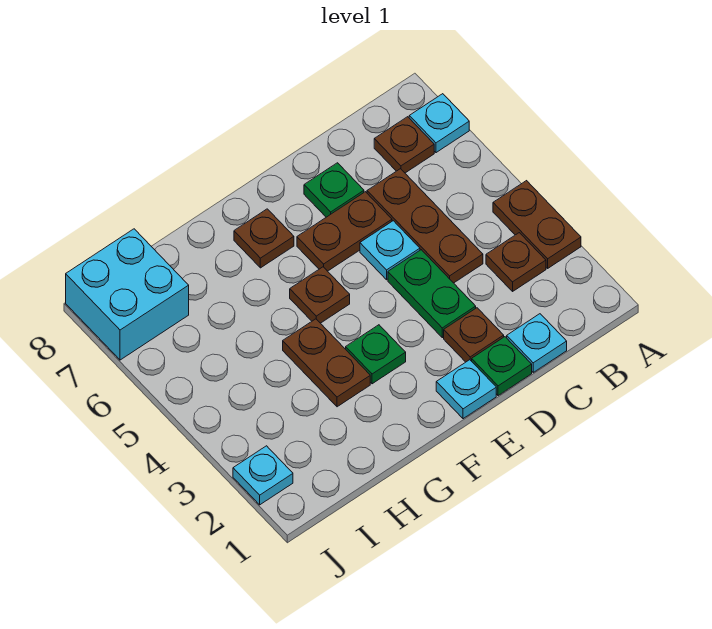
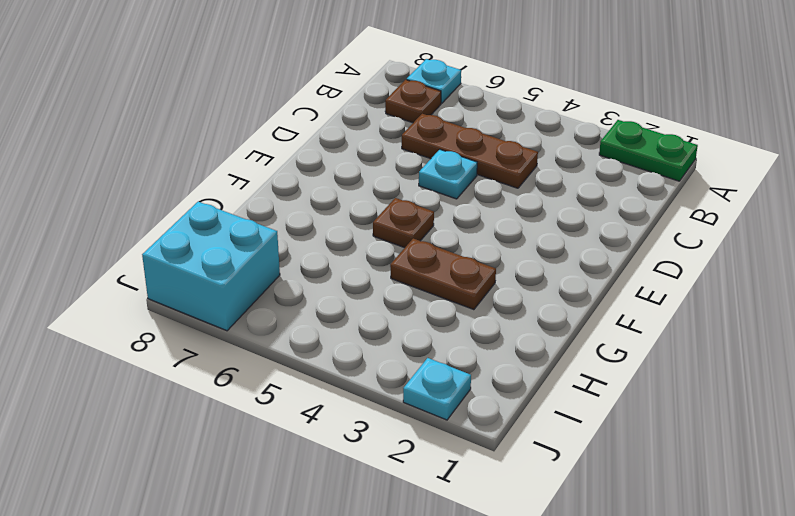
green plate A1:A2 level 1 -> green plate D3:D4 level 1
none -> brown plate A3:A4 level 1
none -> brown plate B3 level 1
none -> cyan plate C1 level 1

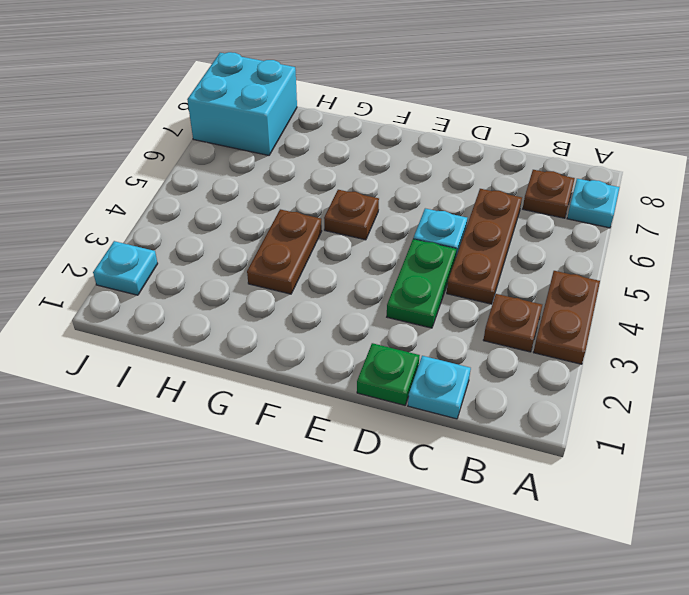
none -> brown plate D2 level 1
none -> brown plate D6:E6 level 1
none -> green plate D7 level 1

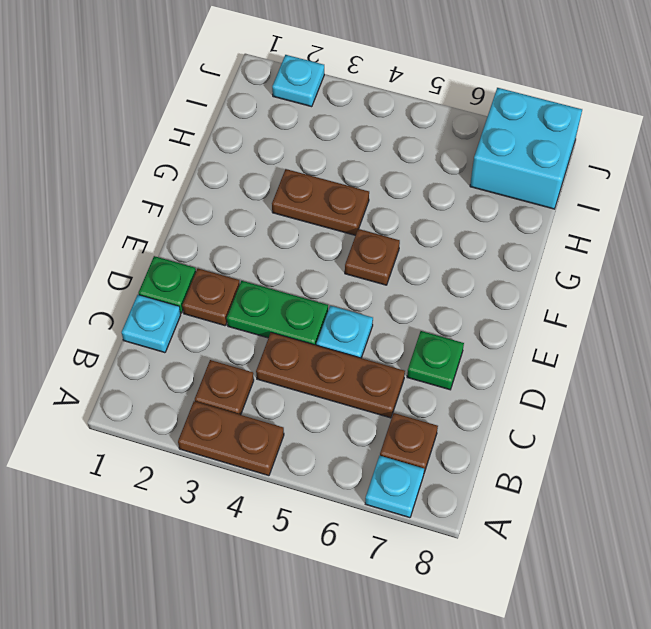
none -> brown plate D6:E6 level 1
none -> cyan plate E1 level 1
none -> green plate F3 level 1

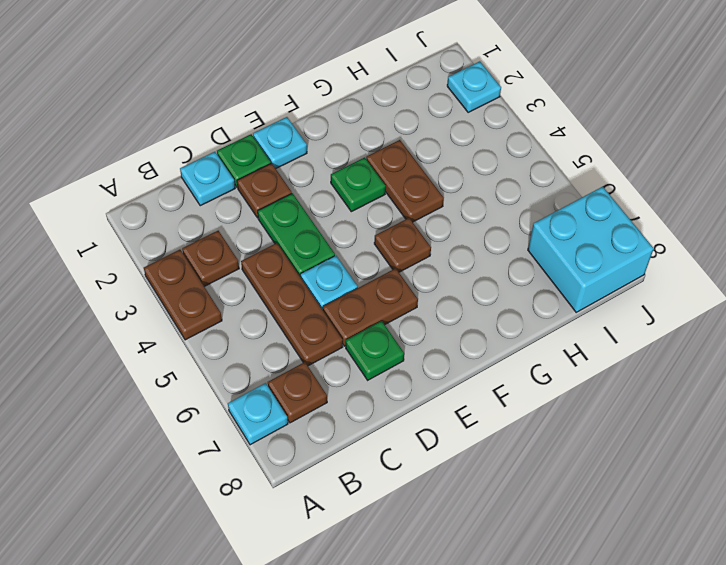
none -> brown plate F7 level 1

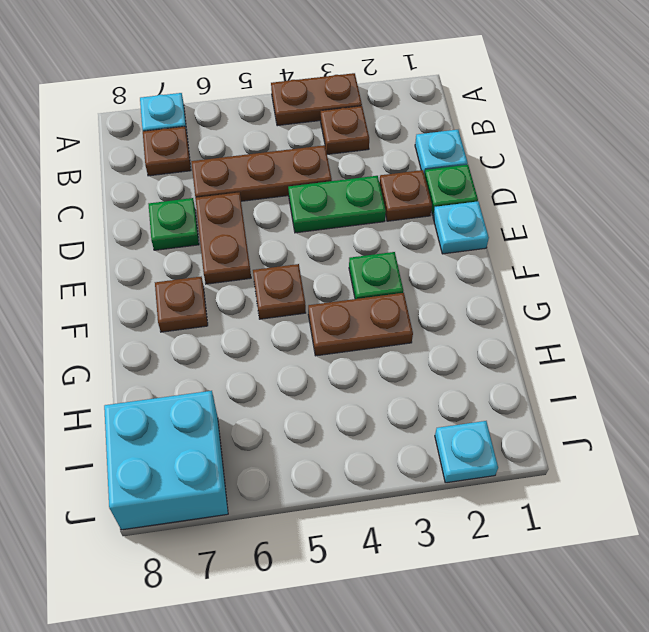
none -> cyan plate D5 level 1

